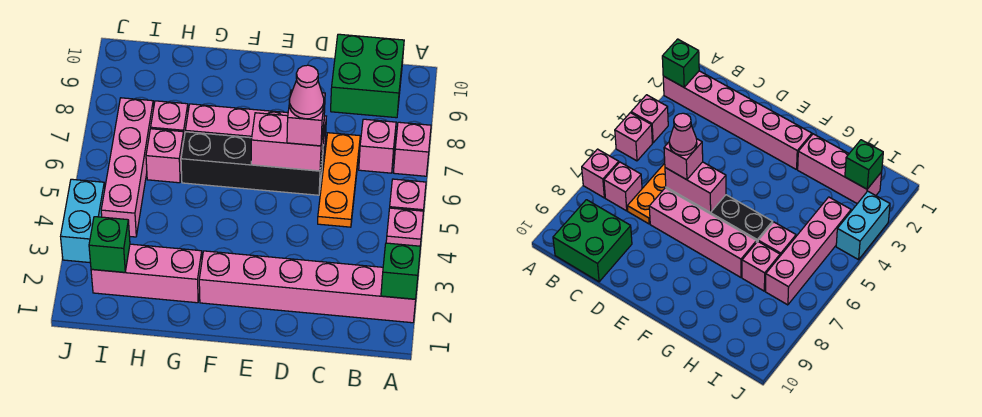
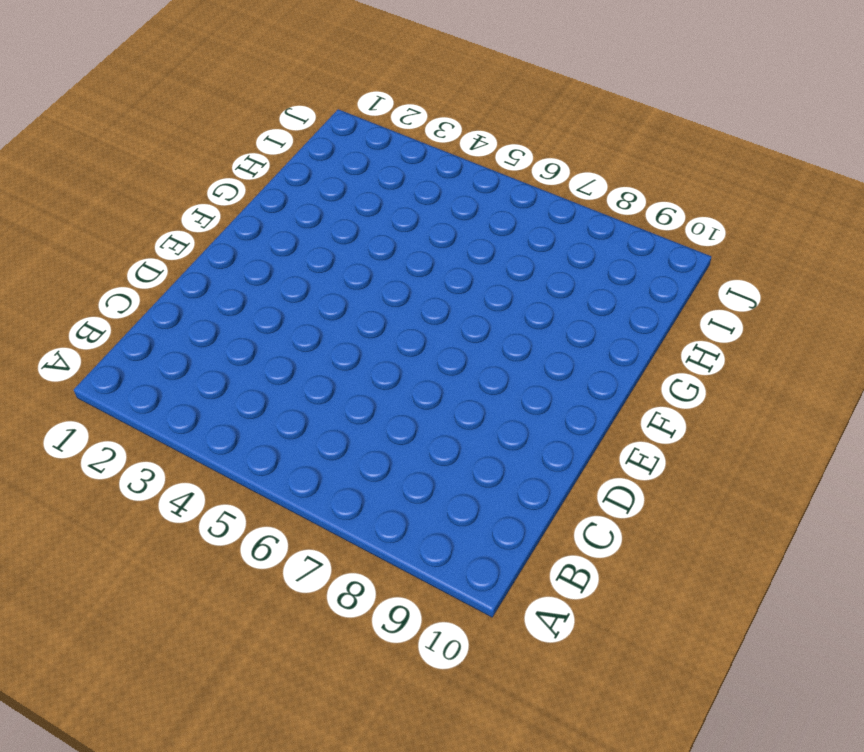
none -> pink brick A2:F2 level 1
none -> pink brick A4 level 1
none -> pink brick A5 level 1

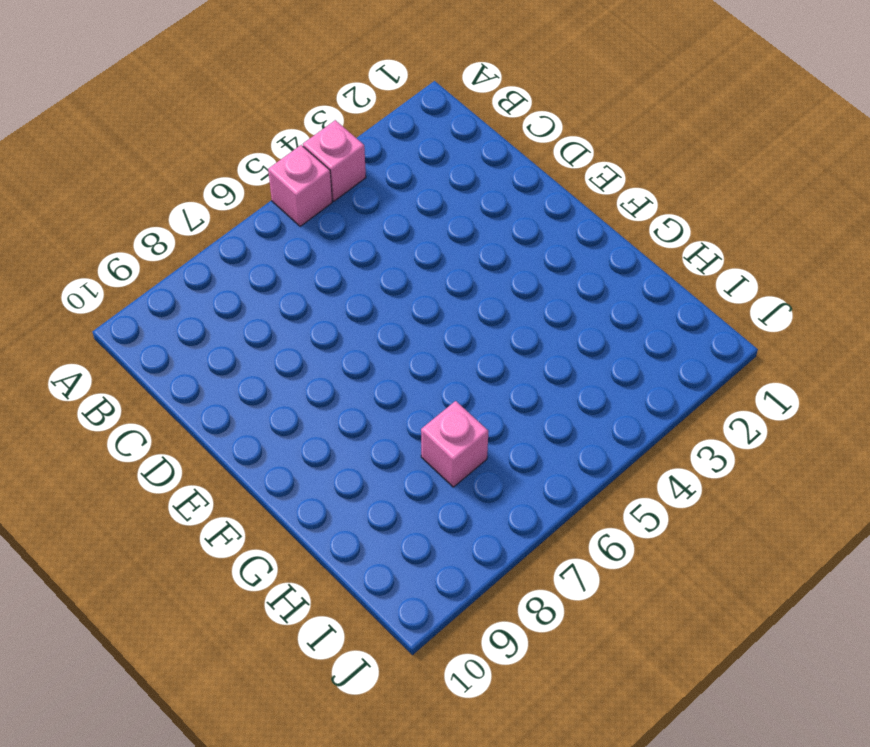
none -> pink brick A2:F2 level 1
none -> pink brick A7 level 1
none -> pink brick B7 level 1

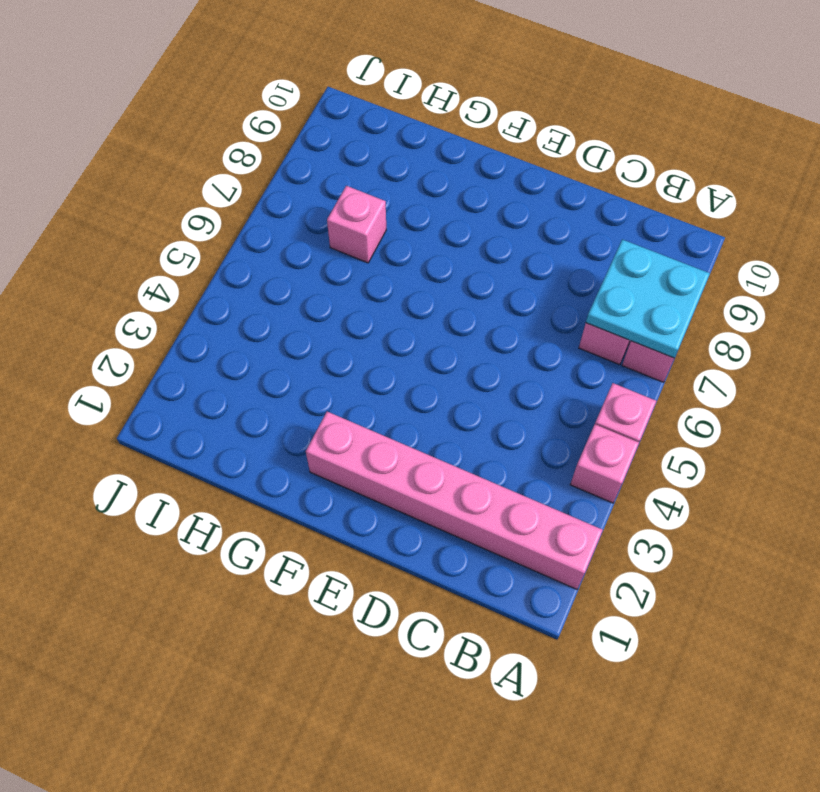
cyan plate A7:B8 level 2 -> none
none -> green brick B9:C10 level 1
none -> orange plate C5:C7 level 1
none -> black brick D6:G6 level 1

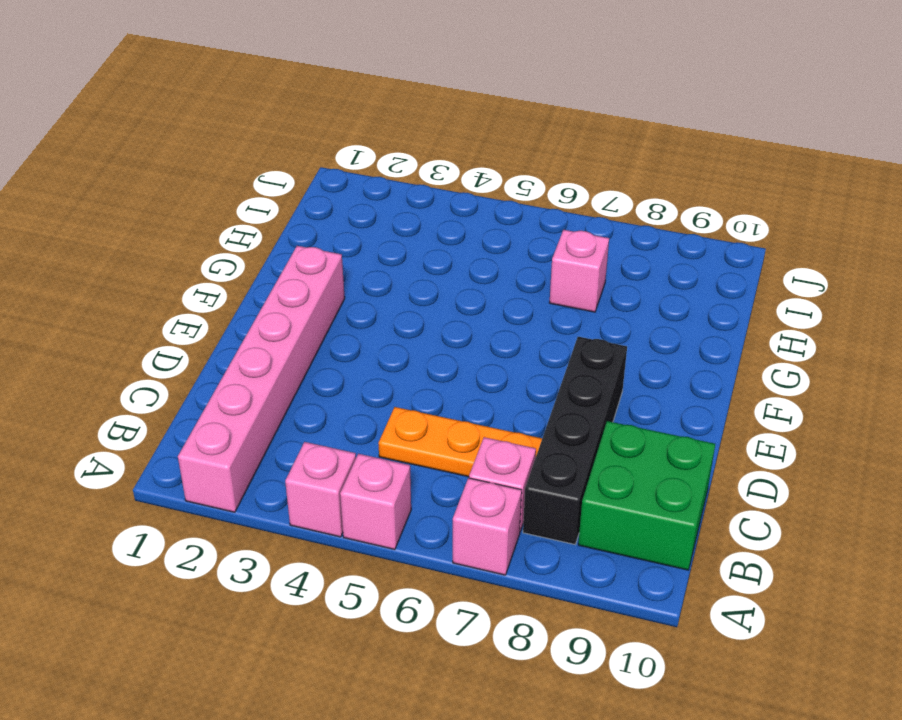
black brick B8:E8 level 1 -> black brick D6:G6 level 1
none -> pink brick D7:G7 level 1
none -> pink brick G2:I2 level 1
none -> pink brick H6 level 1

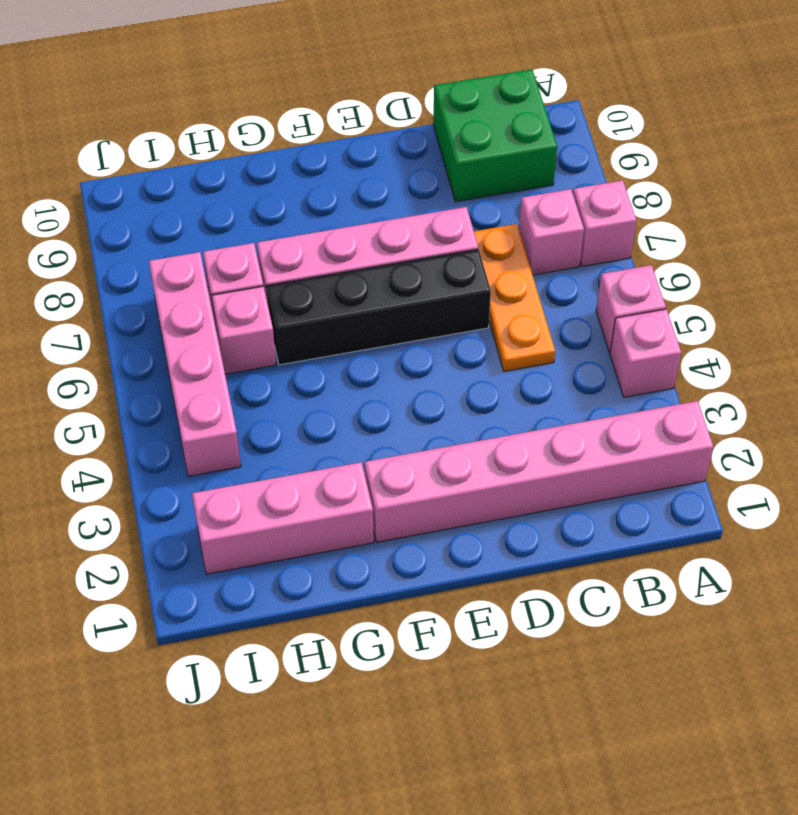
none -> cyan brick J3:J4 level 1
none -> green brick A2 level 2
none -> pink brick D6:E6 level 2

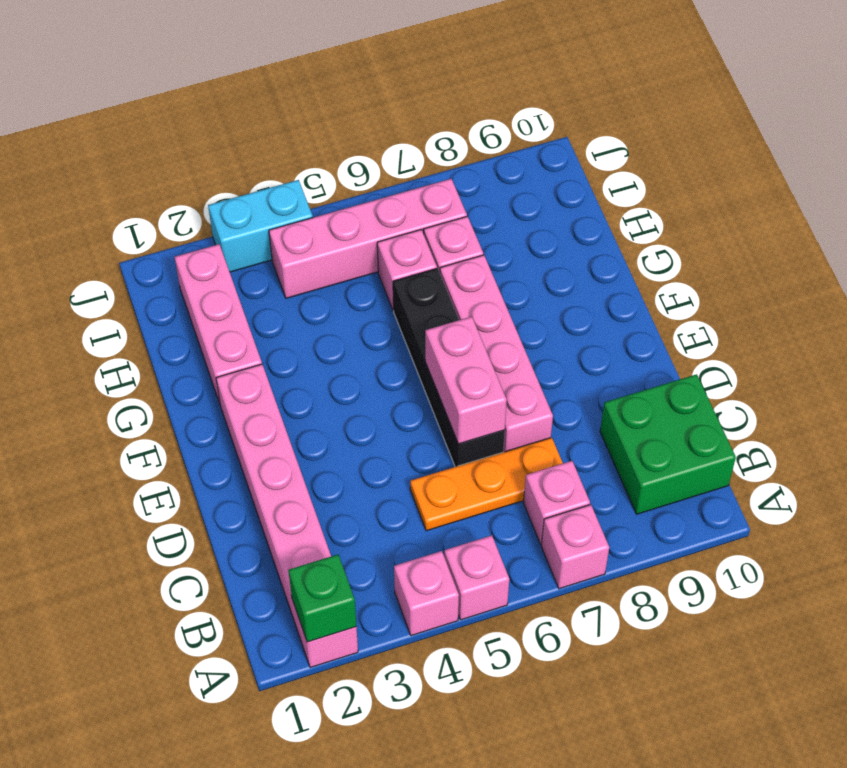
none -> green brick I2 level 2
none -> pink brick D6 level 3
none -> pink cone D6 level 4

